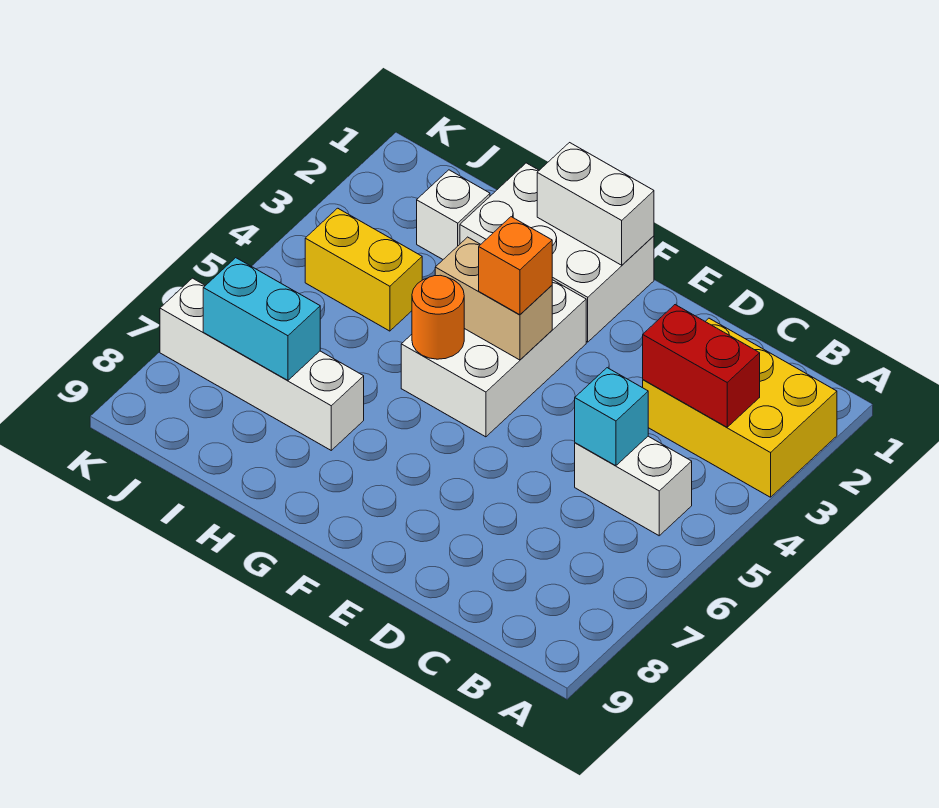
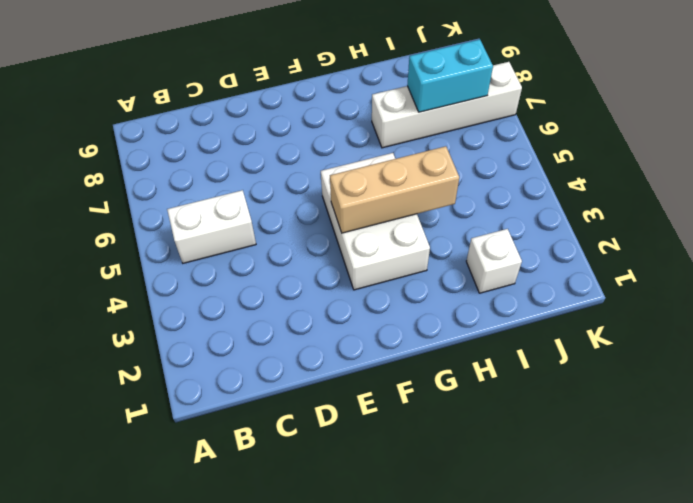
tan brick F4:H4 level 2 -> tan brick F4:G4 level 2
none -> yellow brick A2:C3 level 1
none -> white brick F1:H2 level 1
none -> yellow brick I4:J4 level 1

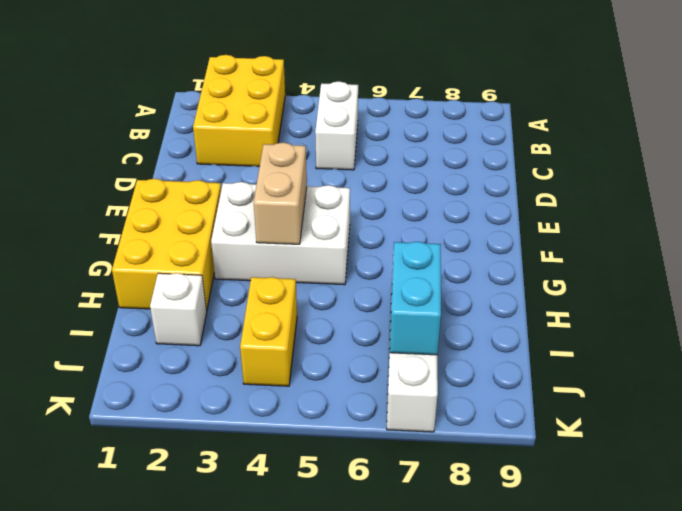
yellow brick F1:H2 level 1 -> white brick F1:H2 level 1
none -> red brick B3:C3 level 2
none -> cyan brick C5 level 2
none -> white brick F1:G1 level 2

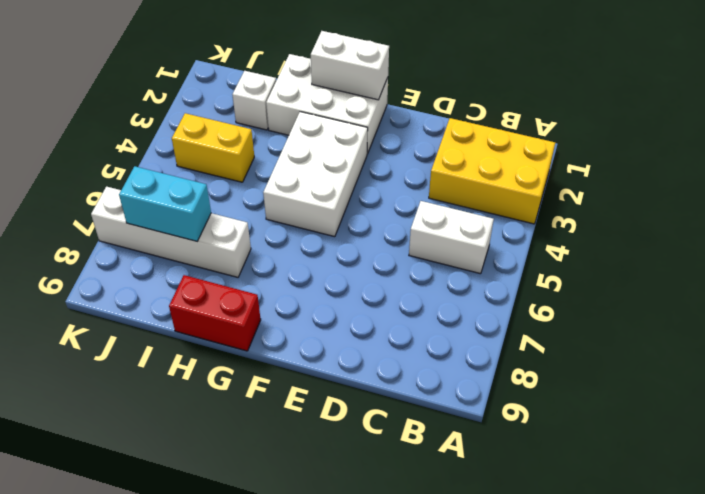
red brick G9:H9 level 1 -> red brick B3:C3 level 2
none -> cyan brick C5 level 2
none -> tan brick F4:G4 level 2
none -> orange round brick G5 level 2

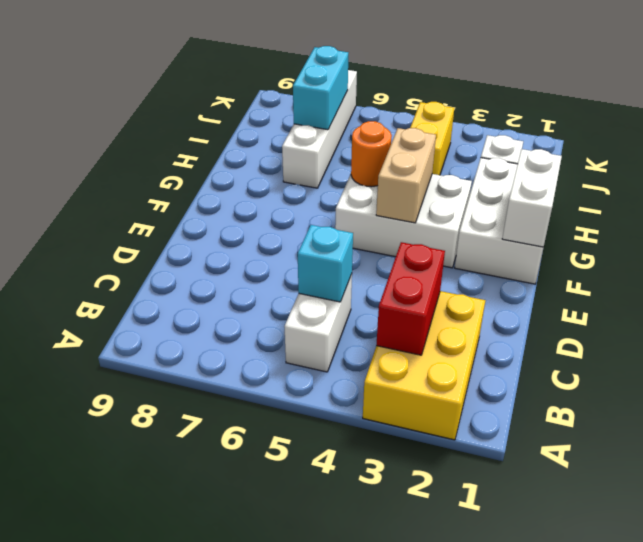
none -> orange brick F4 level 3

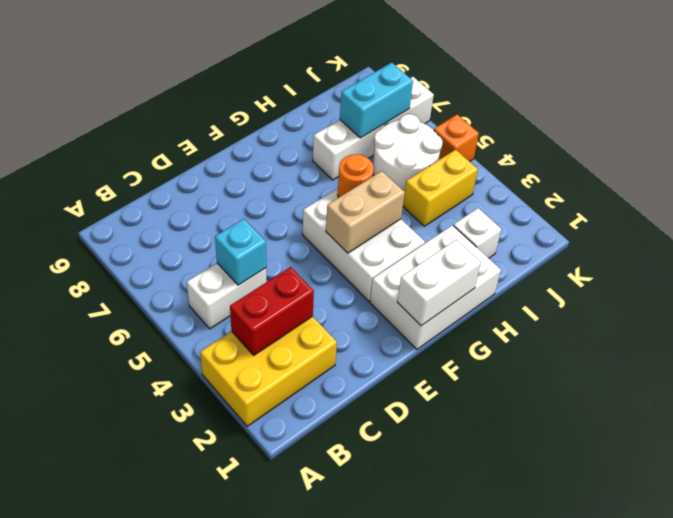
white round brick I5:J6 level 1 -> none
orange brick K5 level 1 -> orange brick F4 level 3

